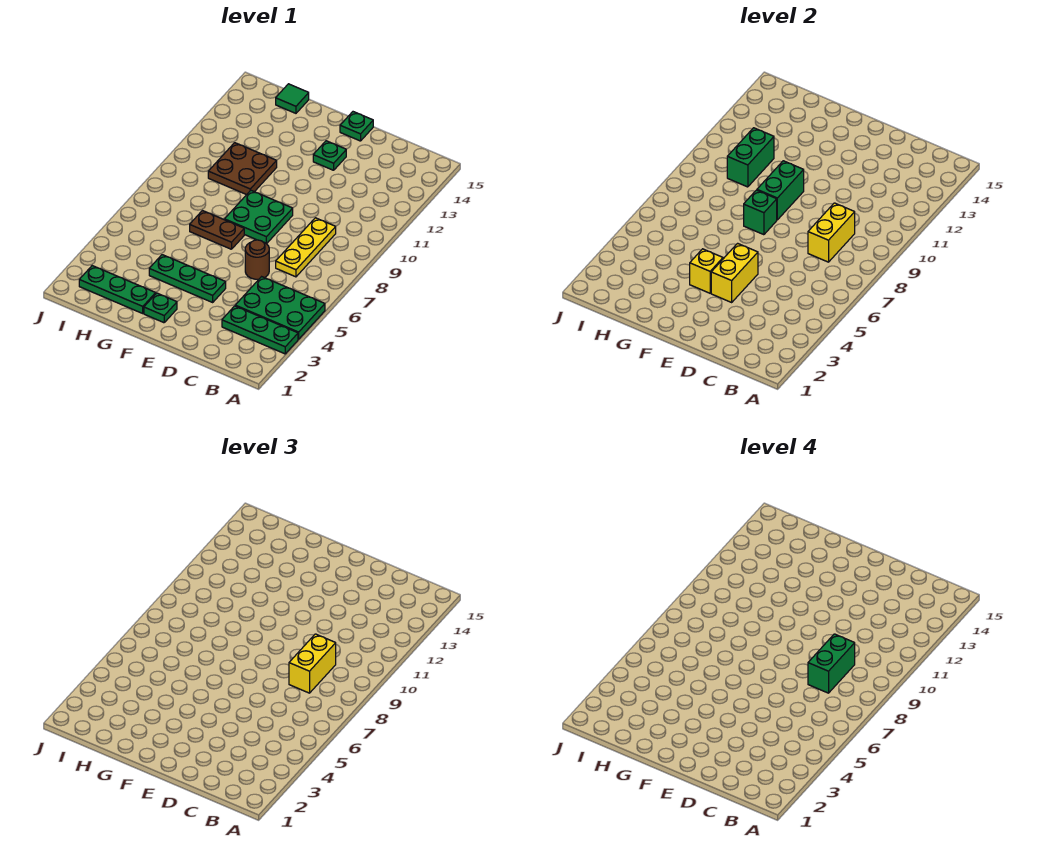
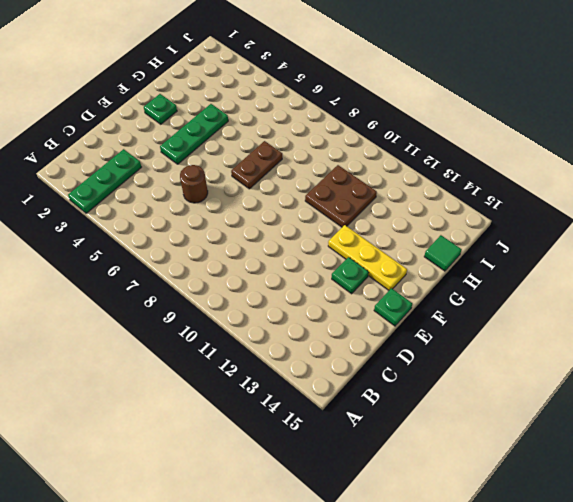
yellow plate F12:F14 level 1 -> yellow plate C7:C9 level 1
none -> green plate A4:C5 level 1
none -> green plate E8:F9 level 1
none -> green plate G2:I2 level 1

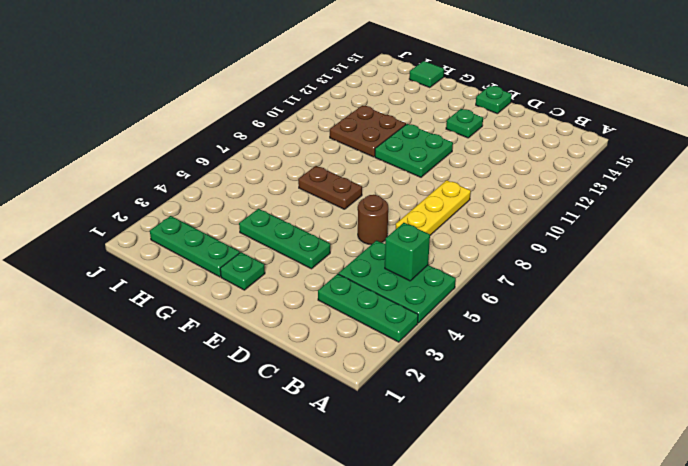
green brick B5 level 2 -> green brick F8 level 2
green plate E10:F11 level 1 -> green plate E8:F9 level 1
none -> yellow brick C8:C9 level 2
none -> yellow brick E4:E5 level 2
none -> yellow brick F4 level 2

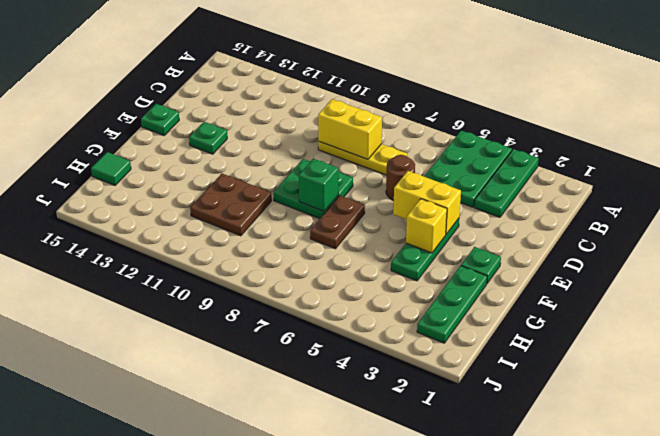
none -> green brick F9:F10 level 2
none -> green brick H10:H11 level 2
none -> yellow brick C8:C9 level 3

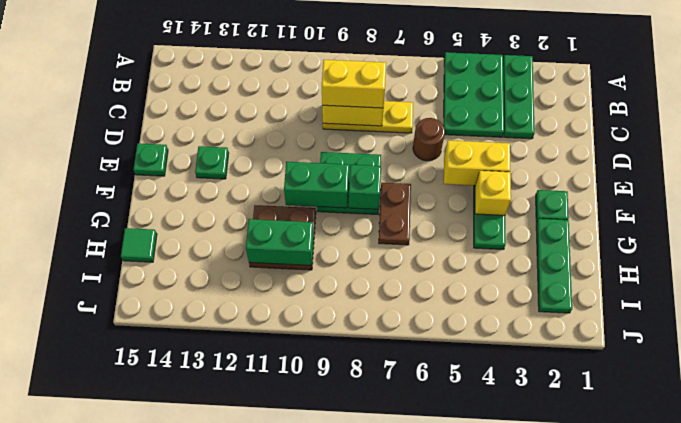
none -> green brick C8:C9 level 4

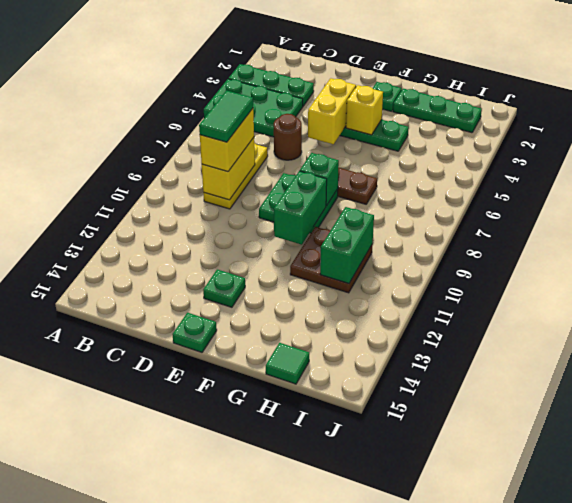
green tile C8:C9 level 4 -> green brick C8:C9 level 4

